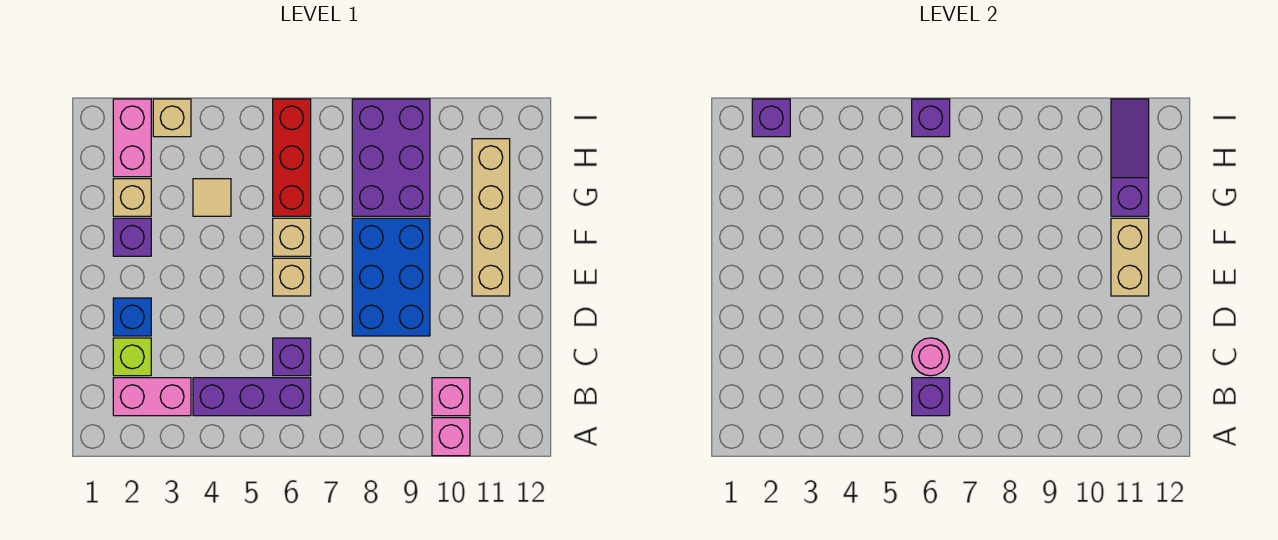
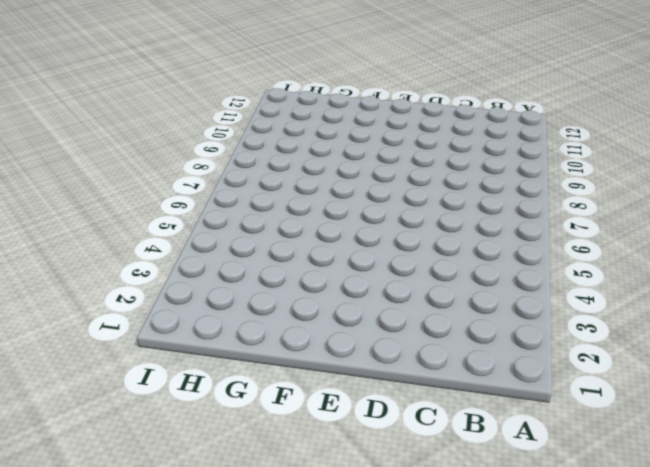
none -> pink brick A10 level 1
none -> pink brick B2:B3 level 1
none -> purple brick B4:B6 level 1

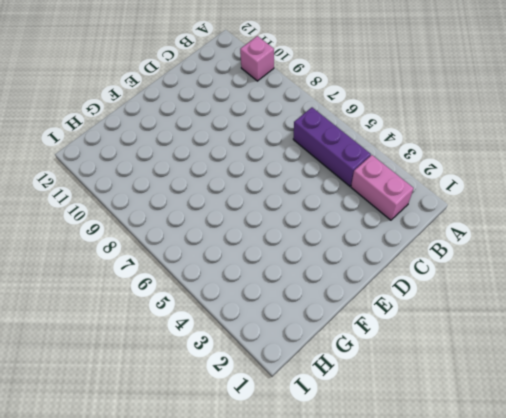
none -> pink brick B10 level 1
none -> lime brick C2 level 1
none -> purple brick C6 level 1

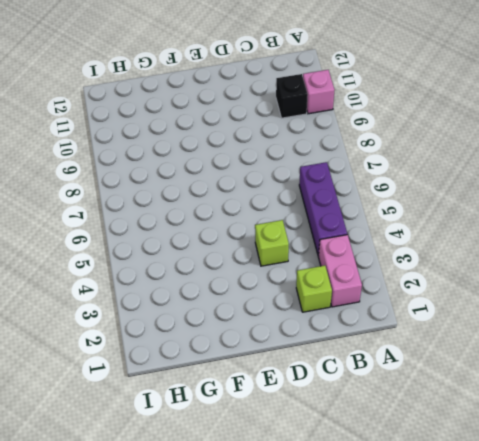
black brick B10 level 1 -> pink brick B10 level 1
lime brick D4 level 1 -> none
none -> purple brick C6 level 1
none -> blue brick D2 level 1
none -> blue brick D8:F9 level 1

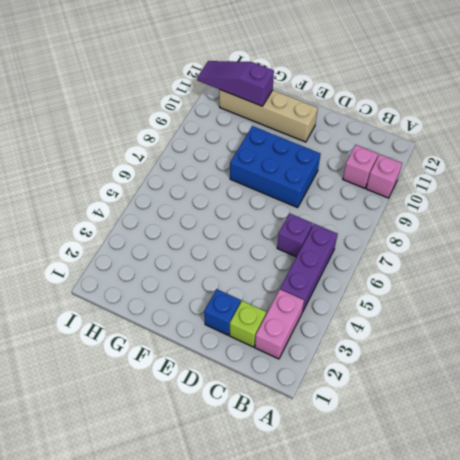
none -> tan brick E6 level 1
none -> purple brick F2 level 1
none -> tan brick F6 level 1

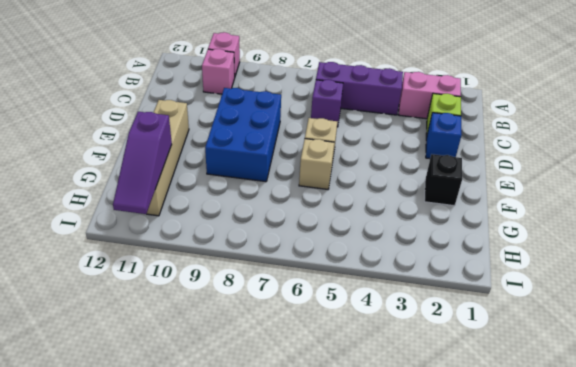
black brick F2 level 1 -> purple brick F2 level 1
none -> tan brick G2 level 1
none -> tan tile G4 level 1
none -> red brick G6:I6 level 1

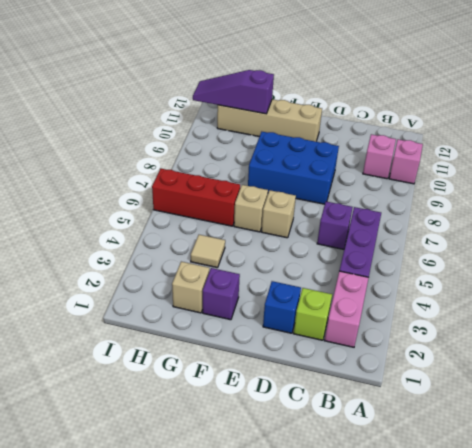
none -> purple brick G8:I9 level 1
none -> pink brick H2:I2 level 1
none -> tan brick I3 level 1

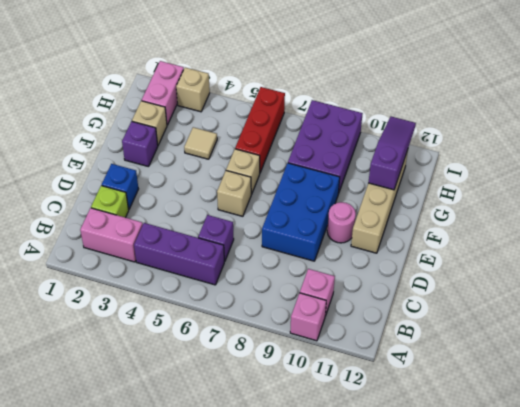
pink round brick E10 level 1 -> pink round brick C6 level 2
none -> purple brick B6 level 2
none -> tan brick E11:F11 level 2
none -> purple brick I2 level 2

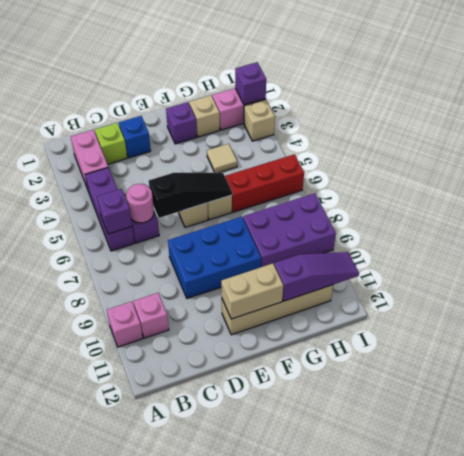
black slope D6:F6 level 2 top D -> none
none -> purple brick I6 level 2

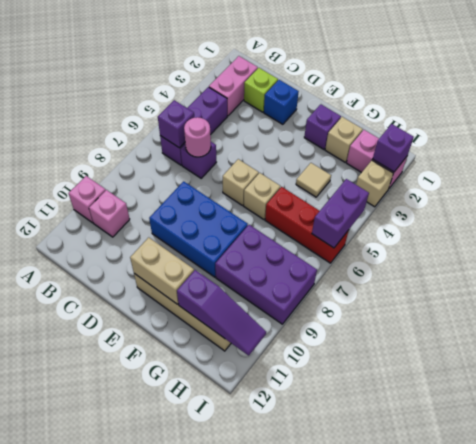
purple brick I5:I6 level 2 -> purple brick I6 level 2

